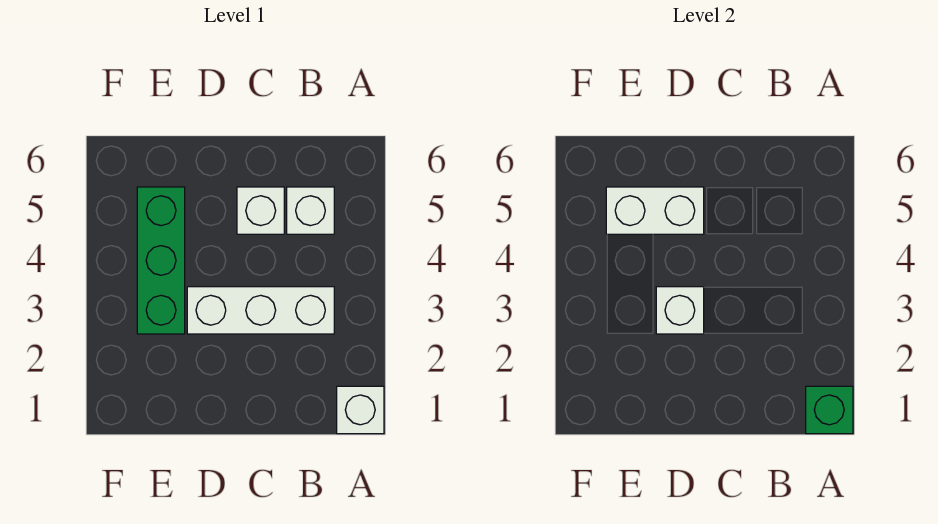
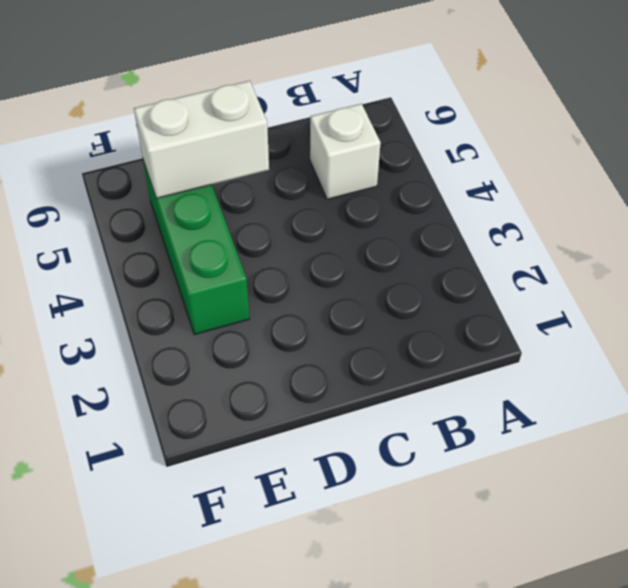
none -> white brick A1 level 1
none -> white brick B3:D3 level 1

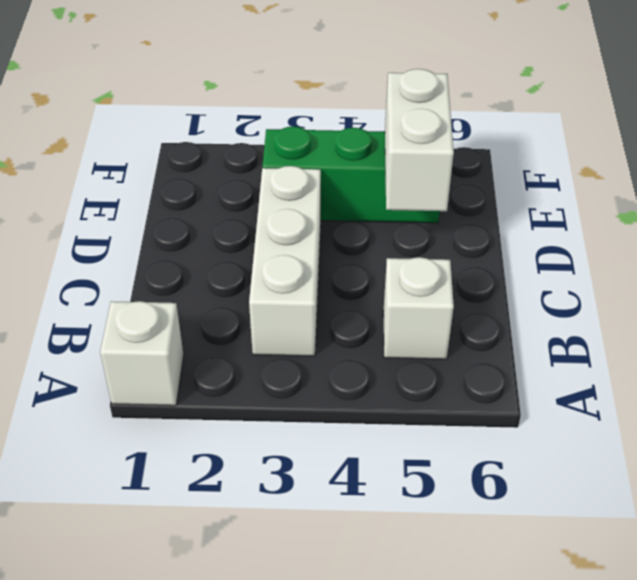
none -> white brick C5 level 1
none -> green brick A1 level 2

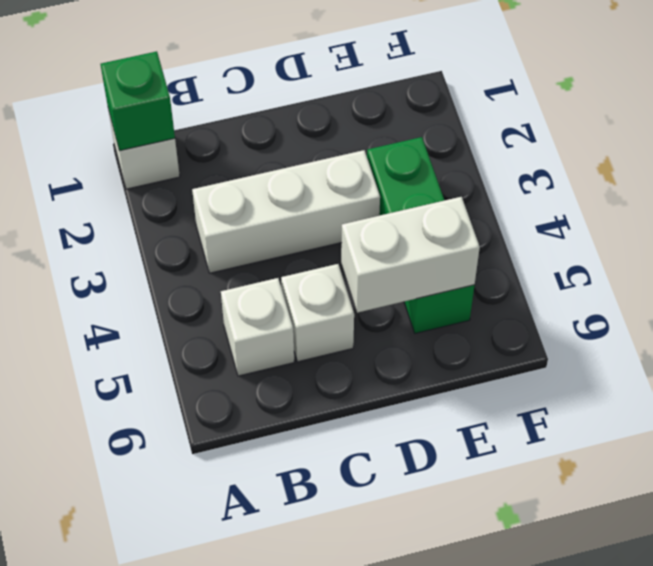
none -> white brick D3 level 2

